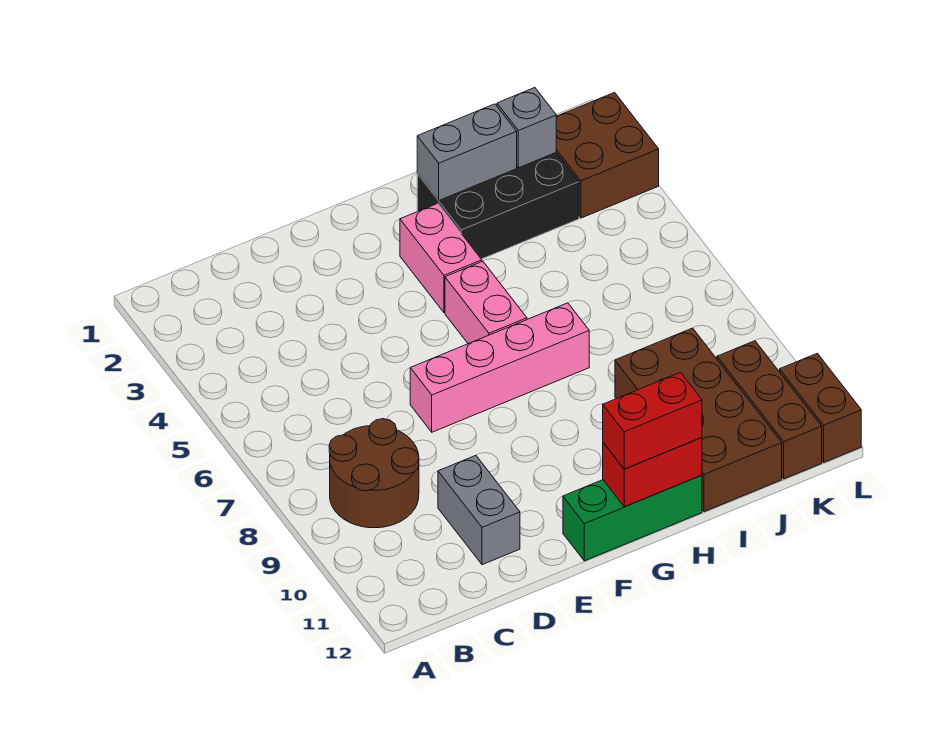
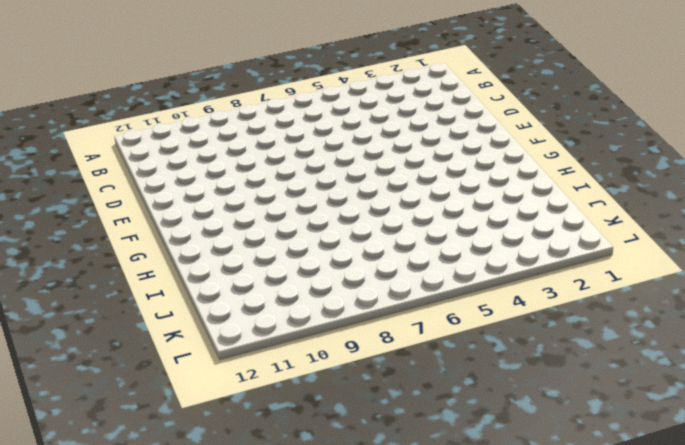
none -> brown round brick B8:C9 level 1
none -> grey brick D10:D11 level 1
none -> pink brick E7:H7 level 1

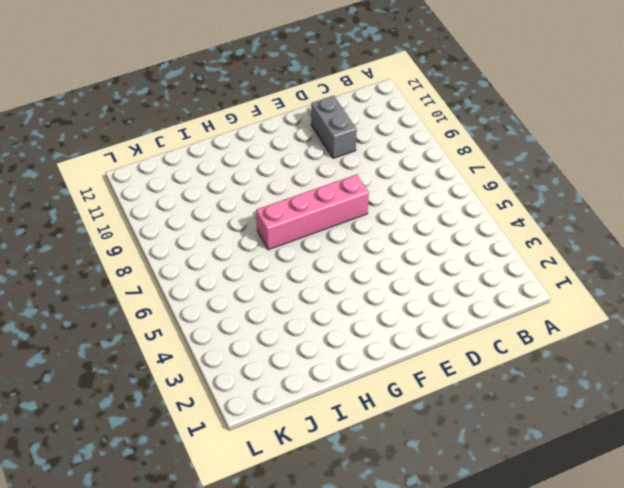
none -> brown round brick B8:C9 level 1
none -> green brick F12:H12 level 1
none -> pink brick G3:G4 level 1

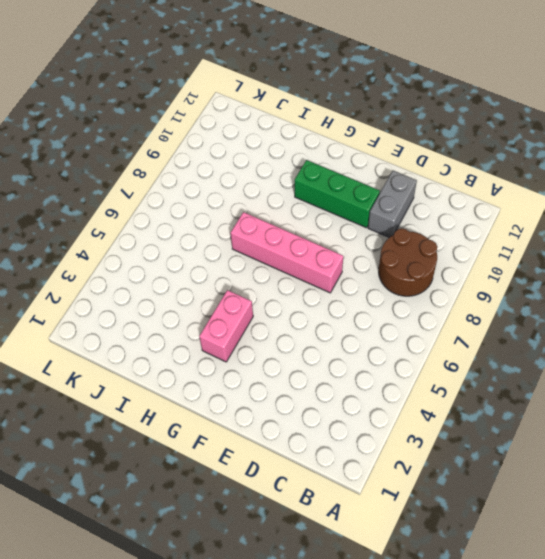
green brick E10:G10 level 1 -> green brick F12:H12 level 1
none -> pink brick G5:G6 level 1
none -> black brick H2:J3 level 1
none -> brown brick I9:J12 level 1

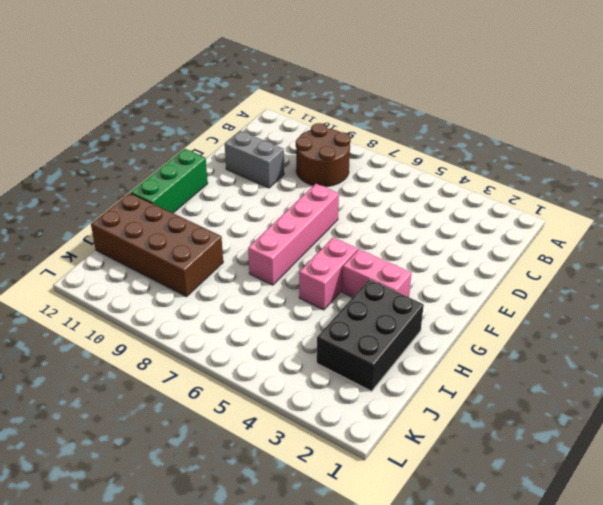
pink brick G5:H5 level 1 -> pink brick G5:G6 level 1
none -> brown brick K2:L3 level 1
none -> brown brick K10:K12 level 1
none -> brown brick L11:L12 level 1

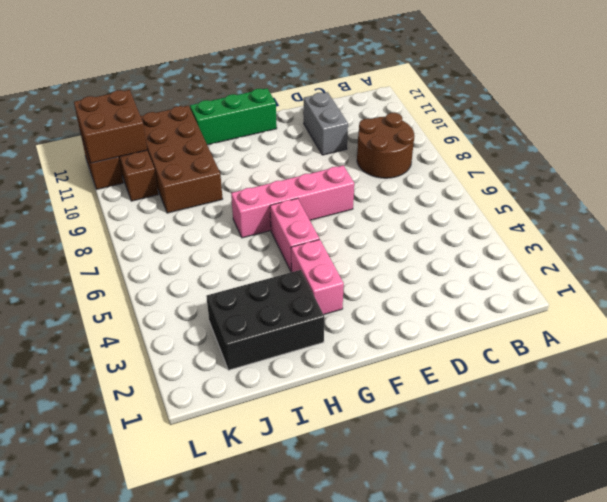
brown brick K11:L12 level 2 -> brown brick K2:L3 level 1
none -> red brick G12:H12 level 2
none -> grey brick H2:I2 level 2
none -> grey brick J2 level 2

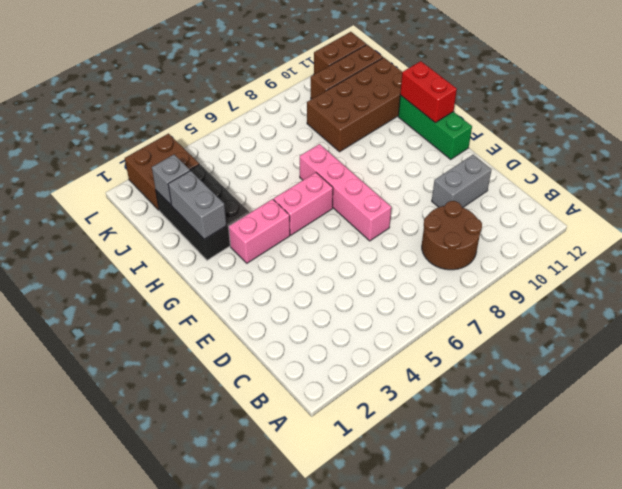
none -> red brick G12:H12 level 3

